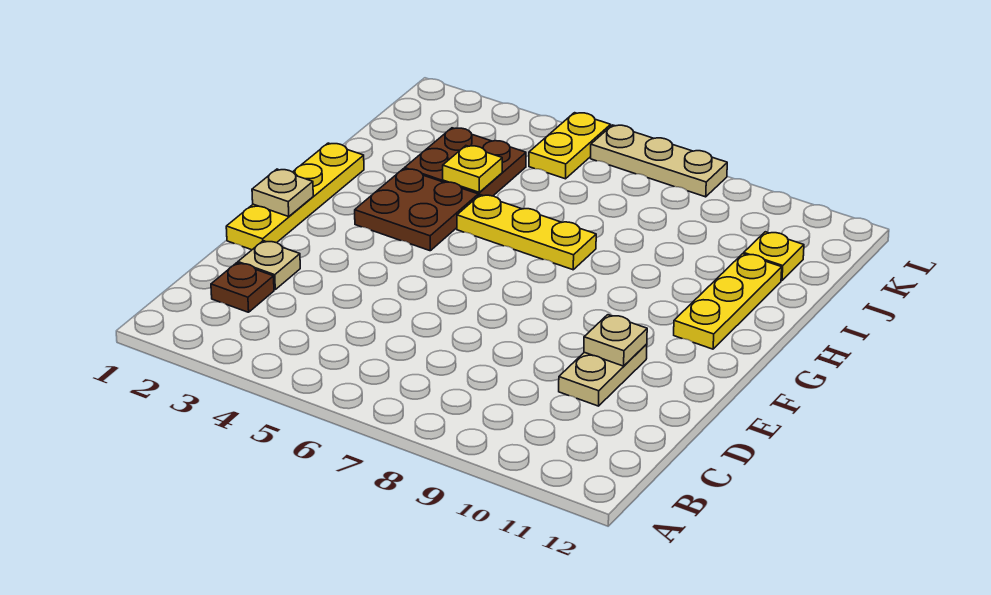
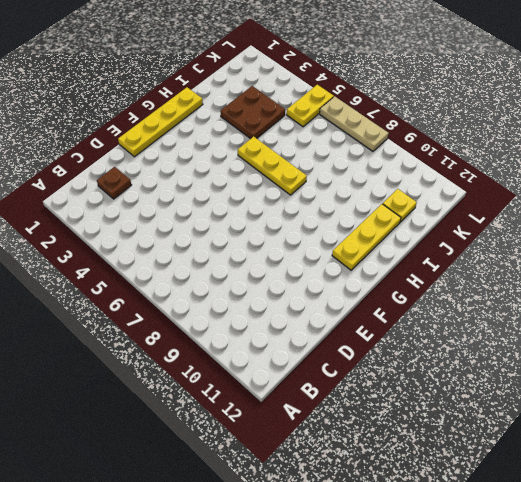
none -> tan plate D2 level 1
none -> tan plate D10:E10 level 1
none -> brown plate G3:H4 level 1

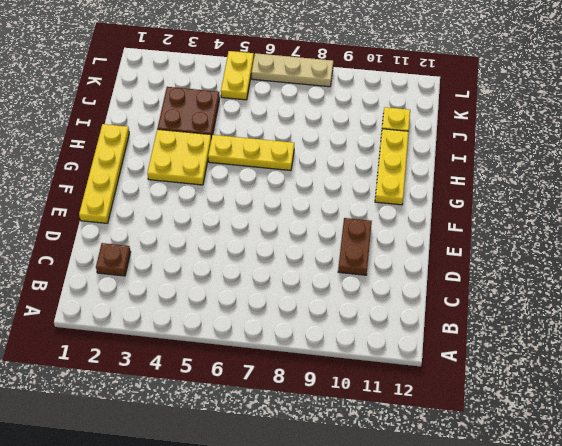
brown plate D10:E10 level 1 -> tan plate D10:E10 level 1
yellow plate G3:H4 level 1 -> brown plate G3:H4 level 1
none -> tan plate D2 level 1
none -> tan plate E10 level 2
none -> tan plate F1 level 2

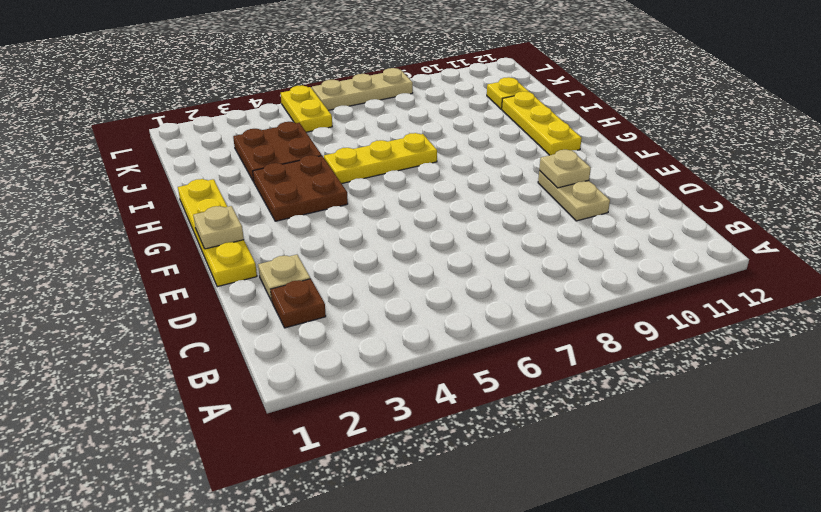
none -> yellow plate I4 level 2

